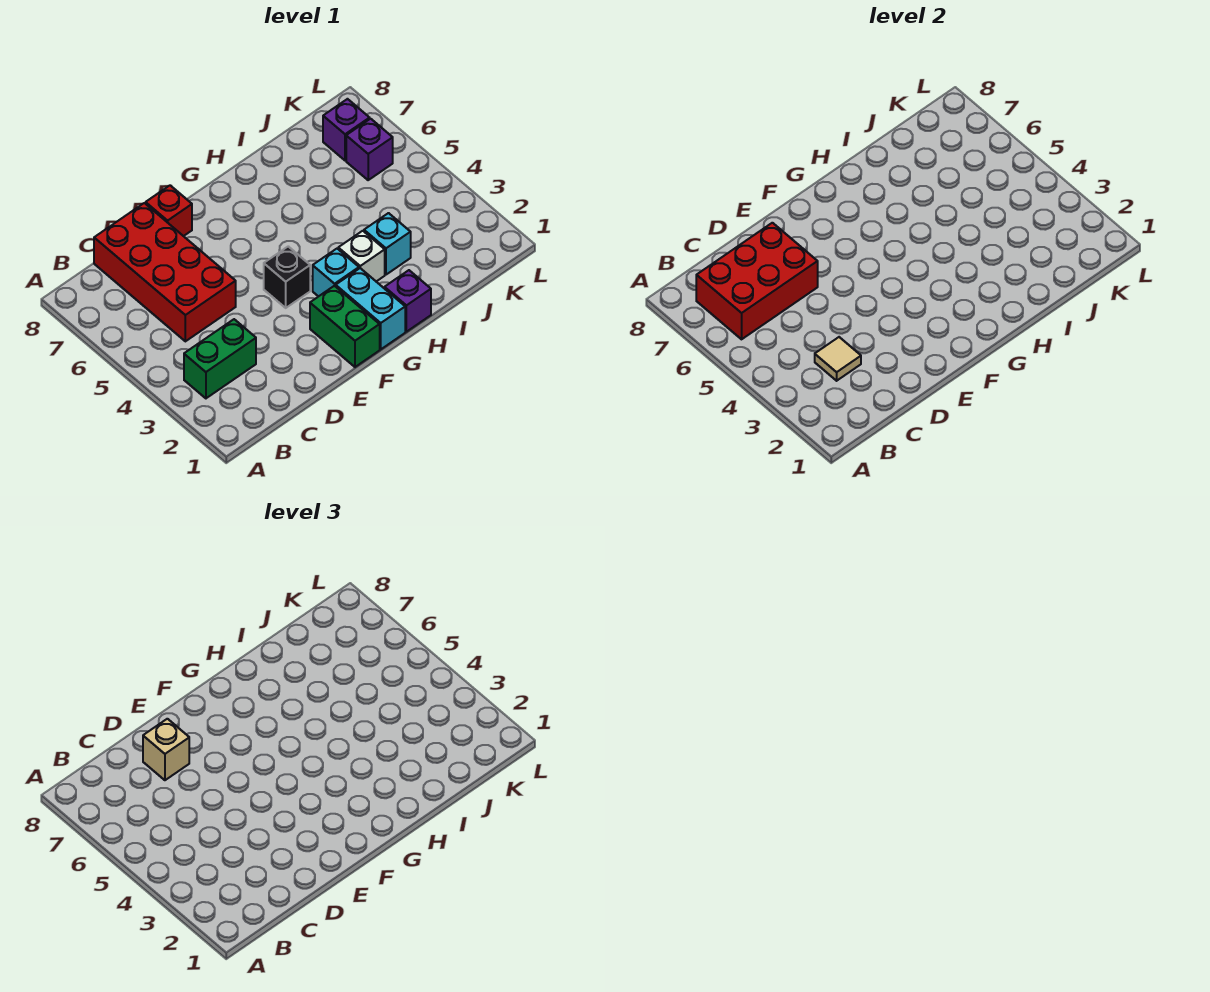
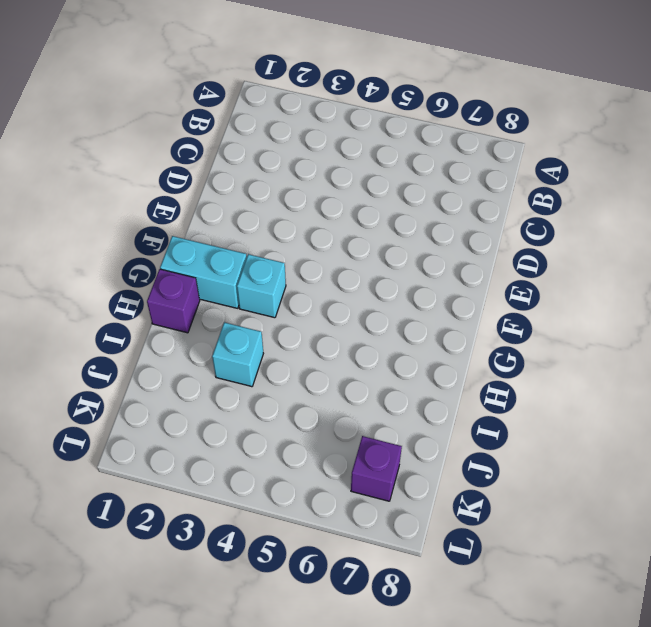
none -> green brick B3:C3 level 1
none -> red brick C5:D8 level 1
none -> red brick E8 level 1

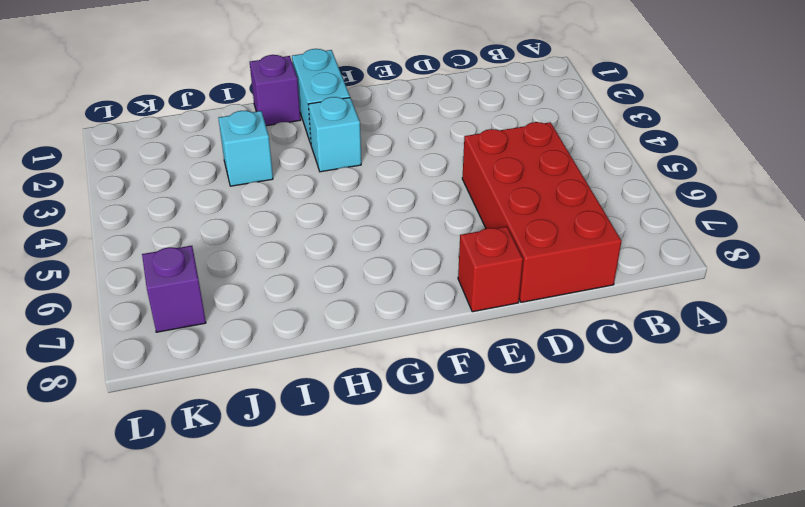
none -> green brick B3:C3 level 1
none -> green brick F1:F2 level 1
none -> black brick F4 level 1

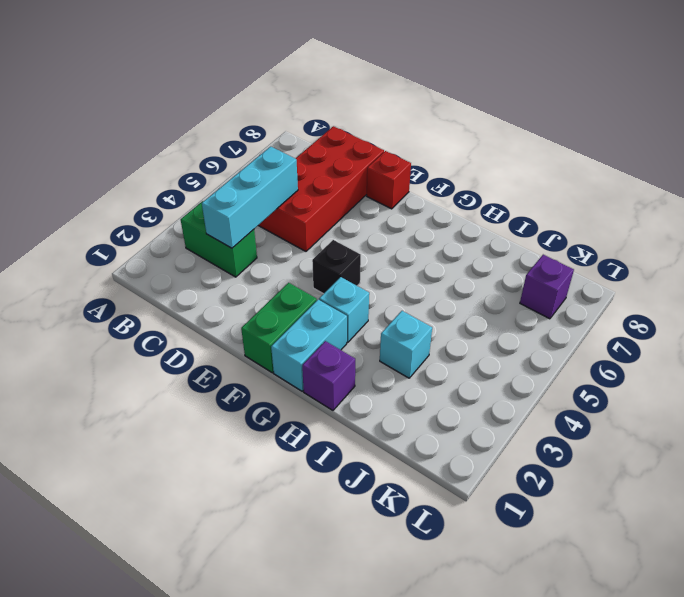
cyan brick C3:C5 level 2 -> tan tile C3 level 2
none -> white brick H3 level 1
none -> purple brick K6 level 1
none -> red brick B6:D7 level 2

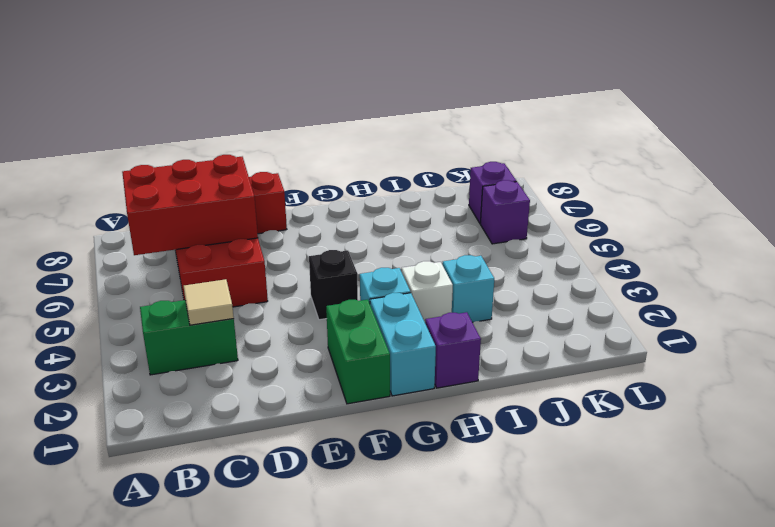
none -> tan brick D7 level 3

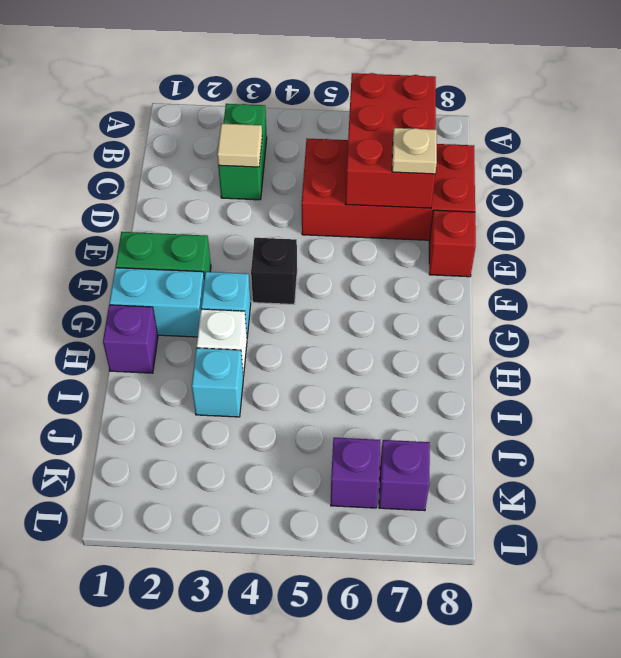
tan plate D7 level 3 -> tan brick D7 level 3

